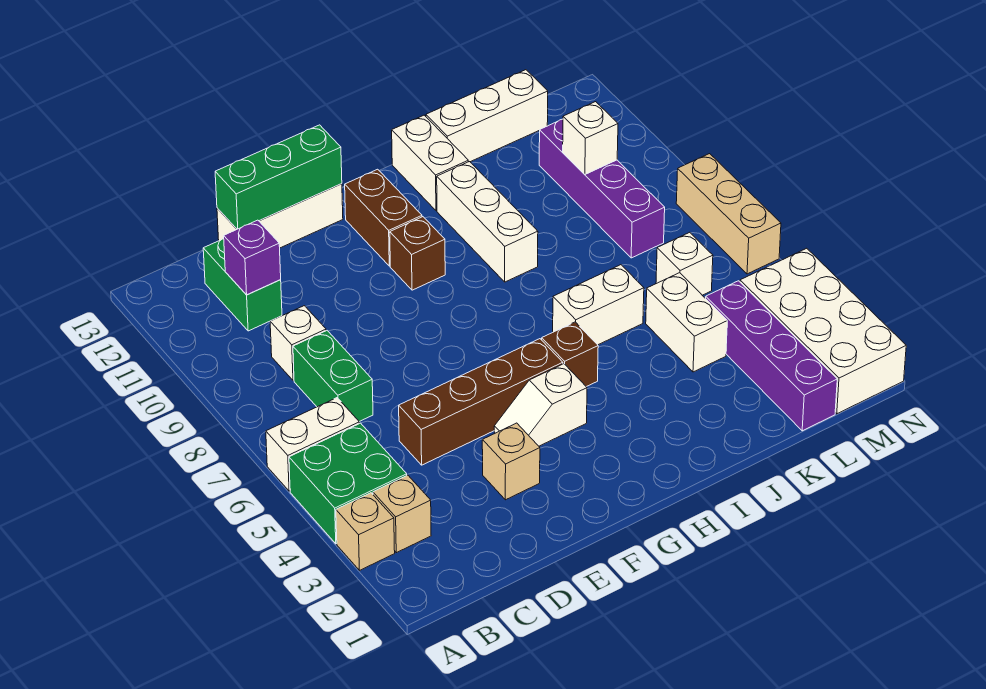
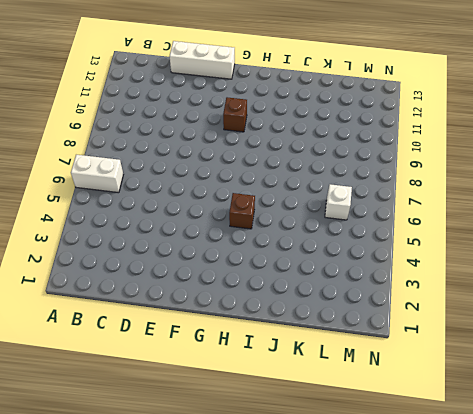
none -> tan brick A3 level 1
none -> green brick A4:B5 level 1
none -> tan brick B3 level 1

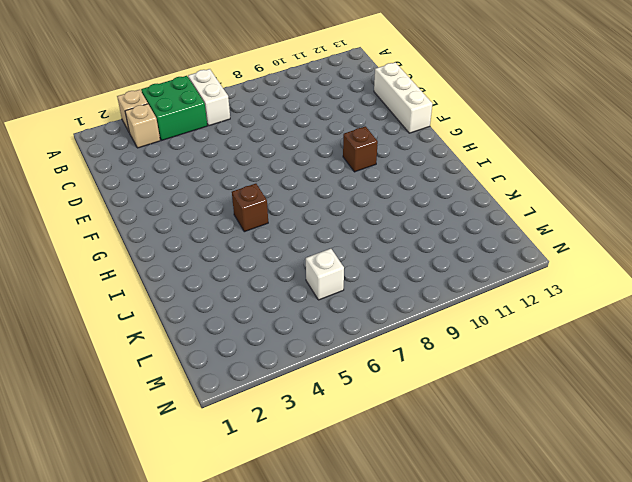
none -> green brick C7:C8 level 1
none -> white brick C9 level 1
none -> green brick C11:C12 level 1

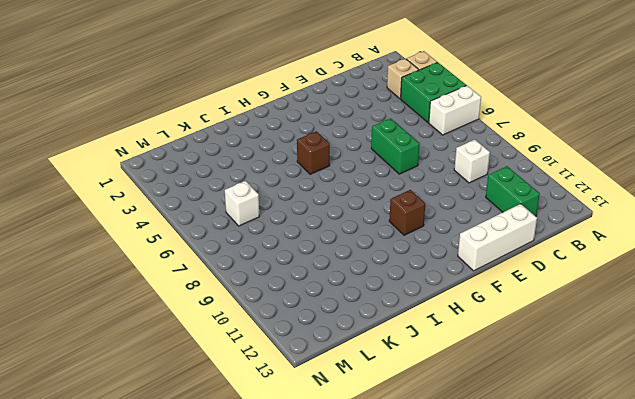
green brick E6:E7 level 1 -> green brick C7:C8 level 1
none -> brown brick D5:G5 level 1
none -> tan brick E3 level 1
none -> white slope F4:G4 level 1 top G

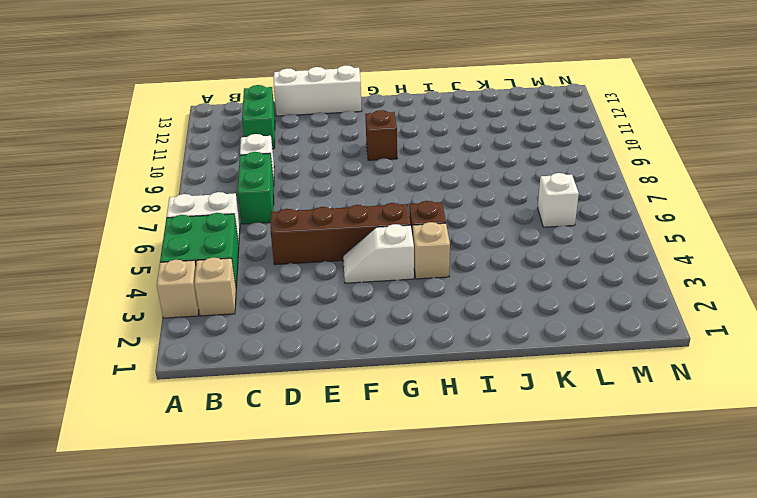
tan brick H4 level 1 -> tan brick E3 level 1
none -> brown brick G11:G12 level 1
none -> white brick I6:J6 level 1
none -> white brick I9:I11 level 1

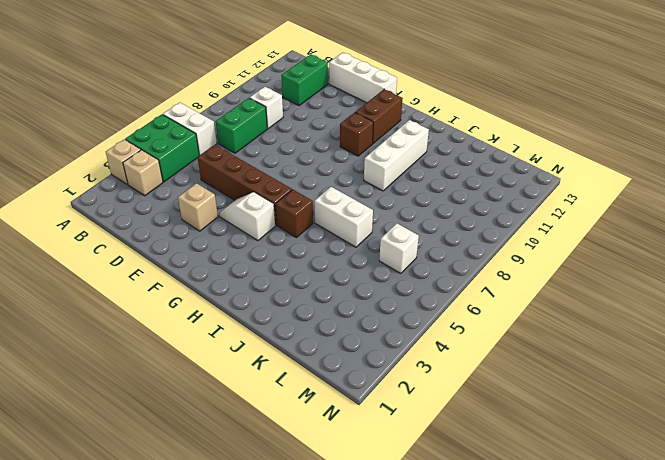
none -> white brick I12:I13 level 1
none -> white brick J13:L13 level 1
none -> white brick K4:K5 level 1

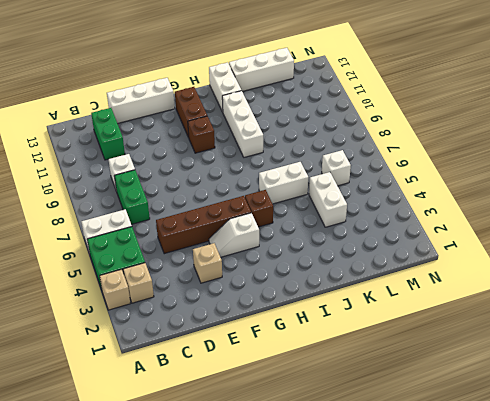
none -> purple brick L1:L4 level 1
none -> purple brick L8:L11 level 1
none -> white brick M1:N4 level 1

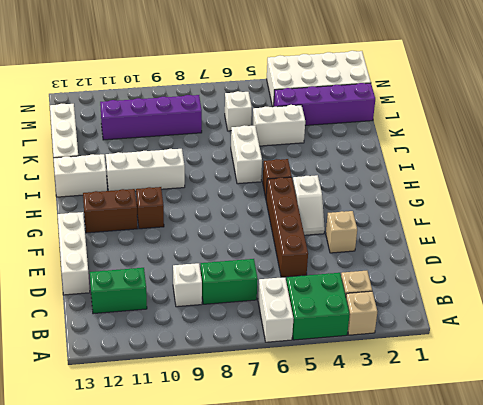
none -> tan brick N6:N8 level 1
none -> purple brick C11 level 2
none -> green brick D13:F13 level 2

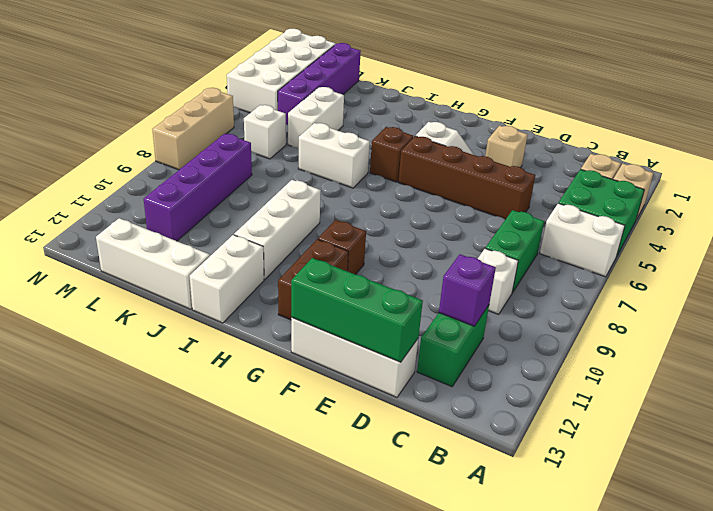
none -> white brick L10 level 2

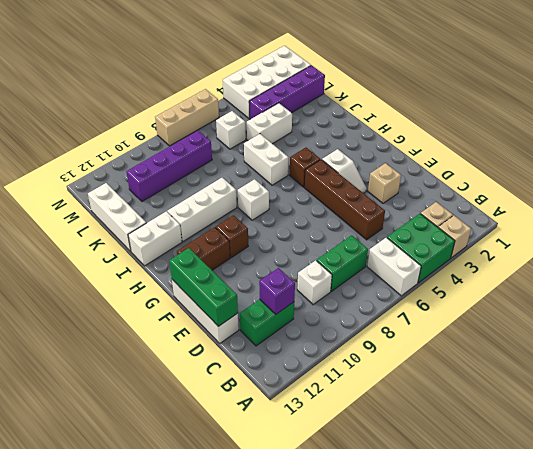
white brick H8 level 1 -> white brick L10 level 2

